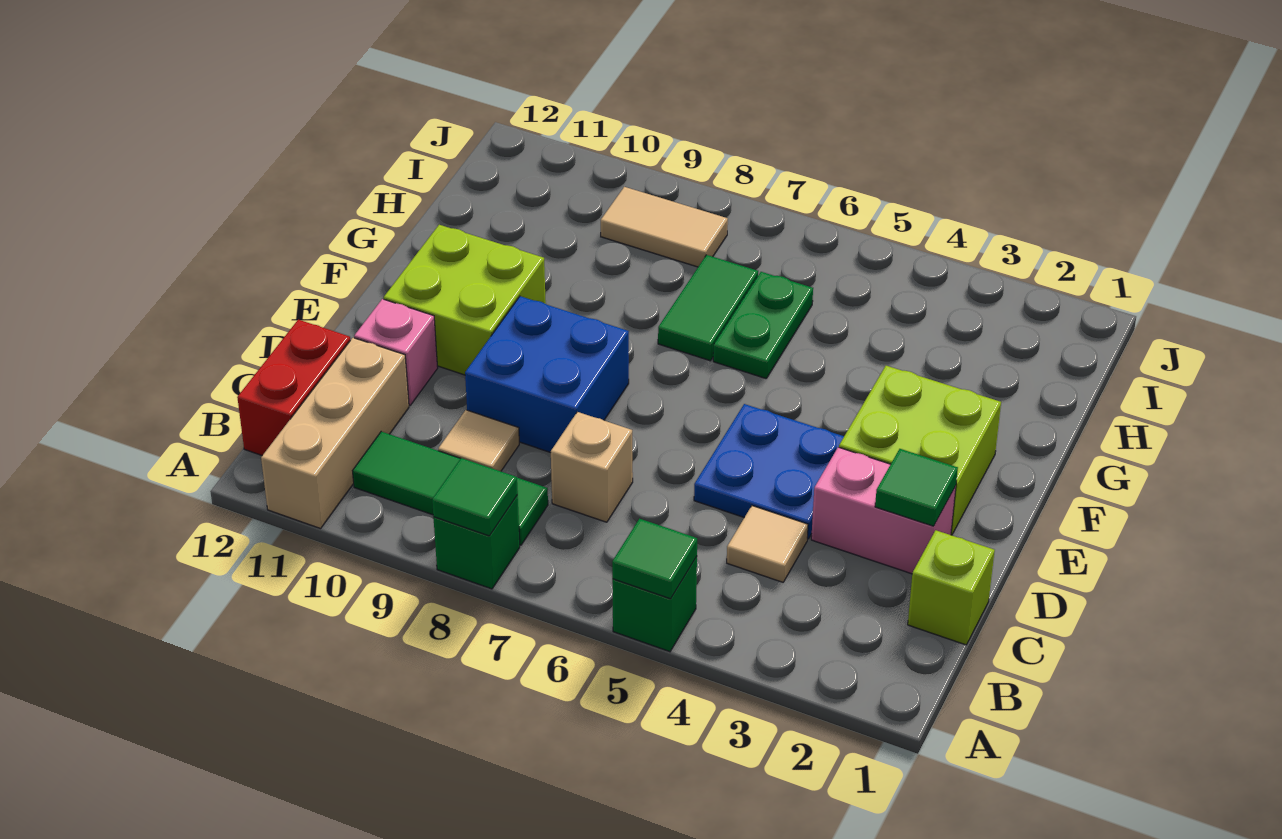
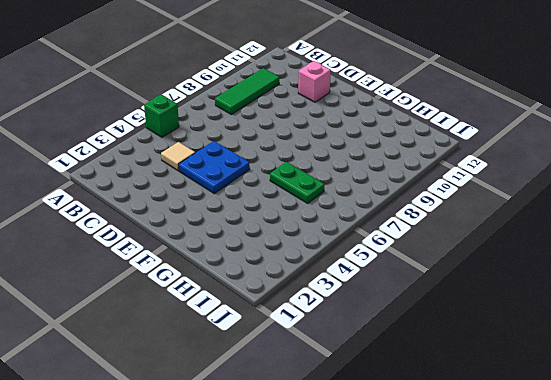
none -> green brick A8 level 1
none -> tan brick A11:C11 level 1
none -> red brick B12:C12 level 1

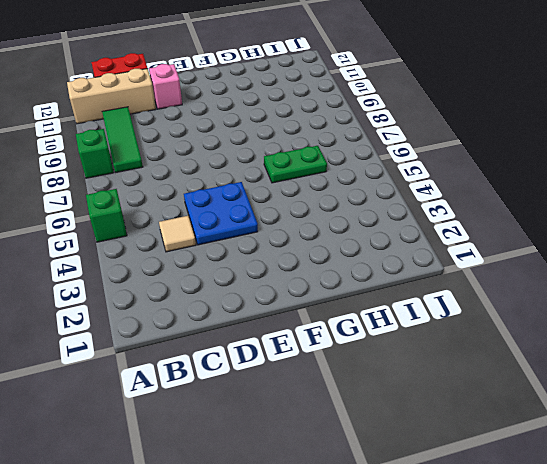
none -> lime brick C1 level 1
none -> tan brick C7 level 1
none -> tan tile C9 level 1

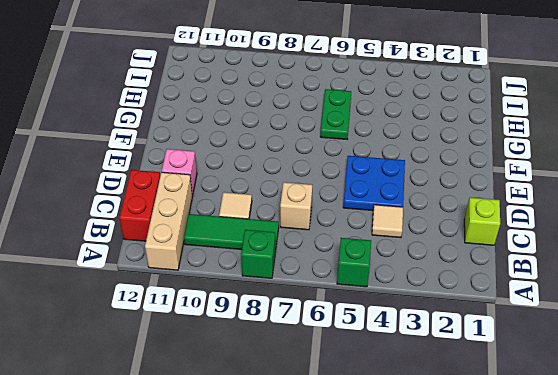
none -> pink brick D2:D3 level 1
none -> blue brick D8:E9 level 1
none -> lime brick E2:F3 level 1

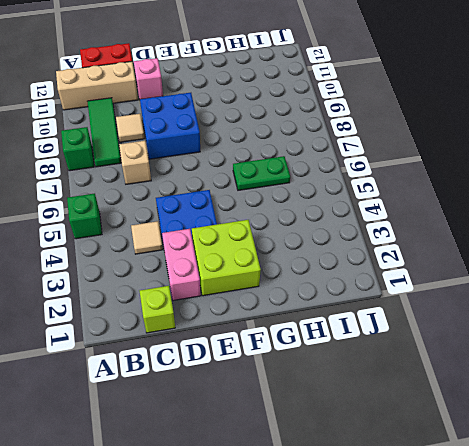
none -> lime brick E10:F11 level 1
none -> green tile G7:H7 level 1
none -> tan tile I8:I9 level 1

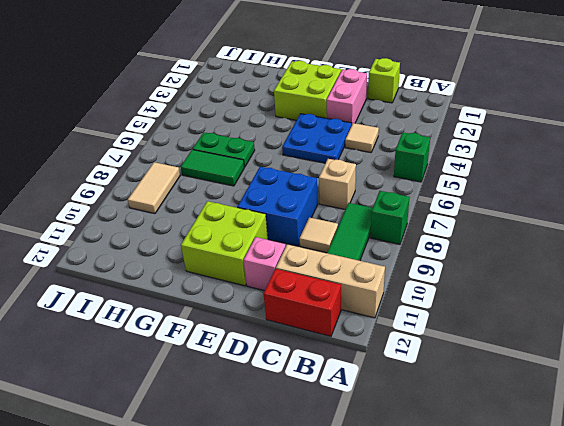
none -> green tile A5 level 2
none -> green tile A8 level 2
none -> green tile D2 level 2

